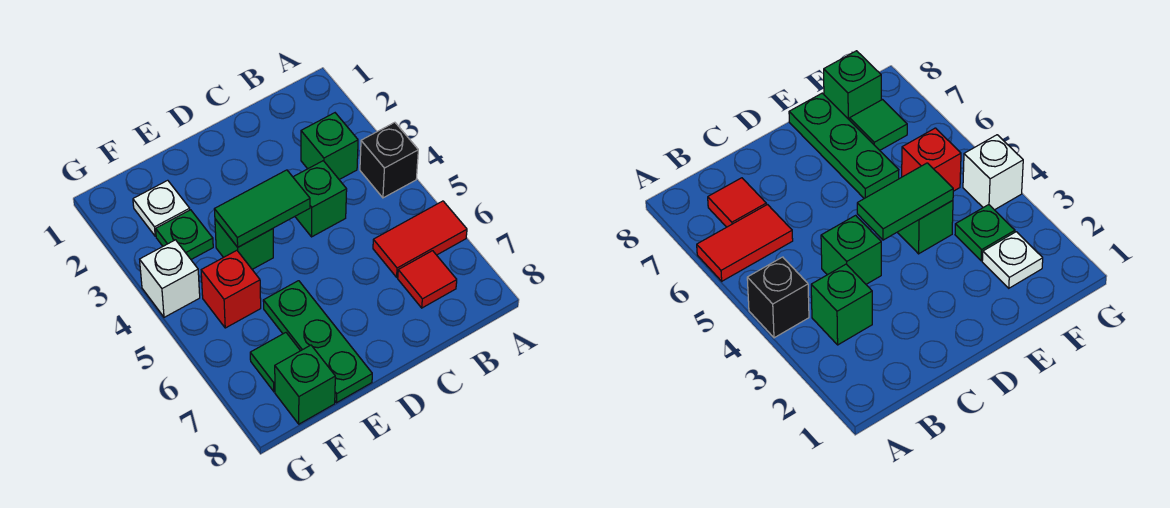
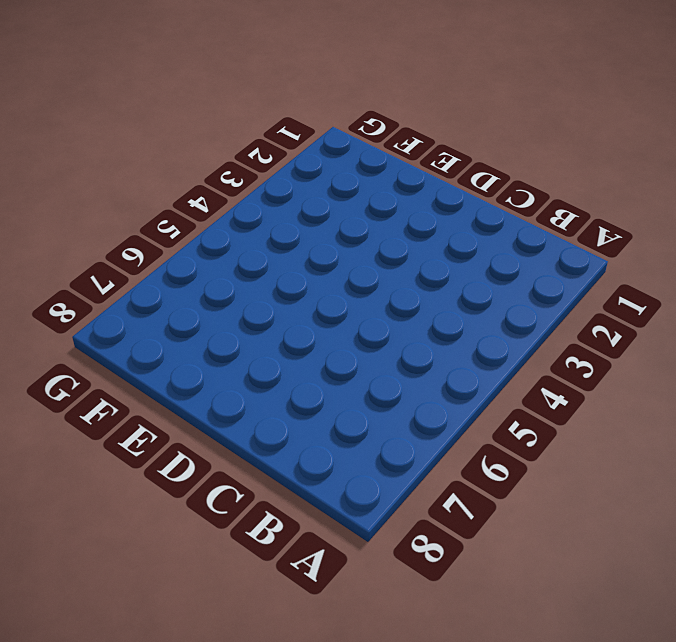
none -> black brick A4 level 1
none -> red tile A6:B6 level 1
none -> green brick B3 level 1

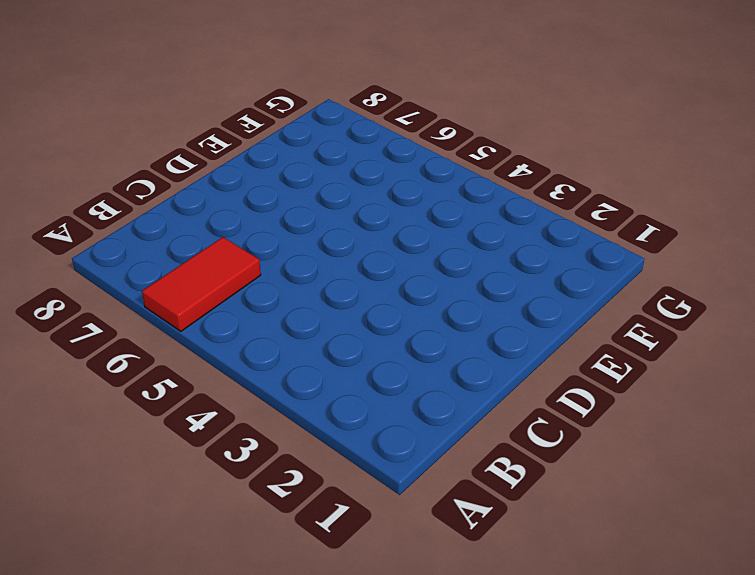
none -> black brick A4 level 1
none -> green brick B3 level 1
none -> red tile B7 level 1

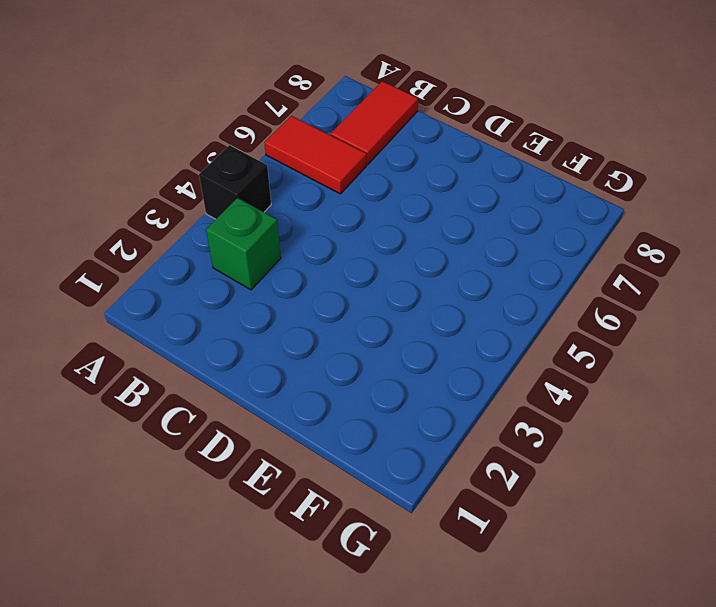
red tile B7:B8 level 1 -> red tile B7 level 1
none -> green brick C4 level 1
none -> green brick E4 level 1
none -> green plate E6:E8 level 1

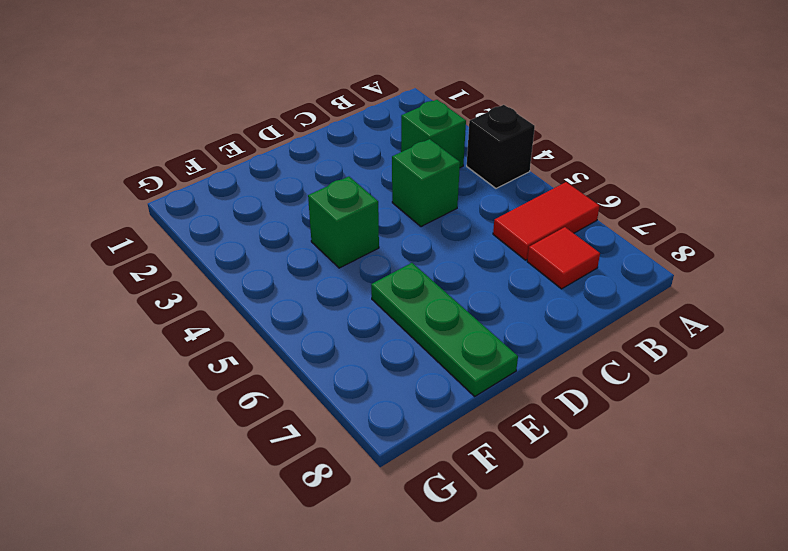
none -> white plate F2 level 1
none -> green plate F3 level 1
none -> red brick F5 level 1

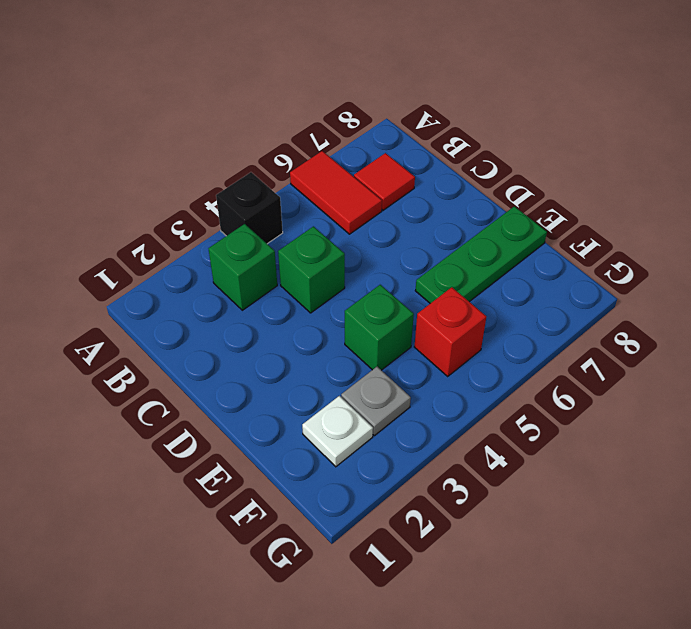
grey plate F3 level 1 -> green plate F3 level 1
none -> green tile F7 level 1
none -> green brick F8 level 1
none -> white brick G4 level 1

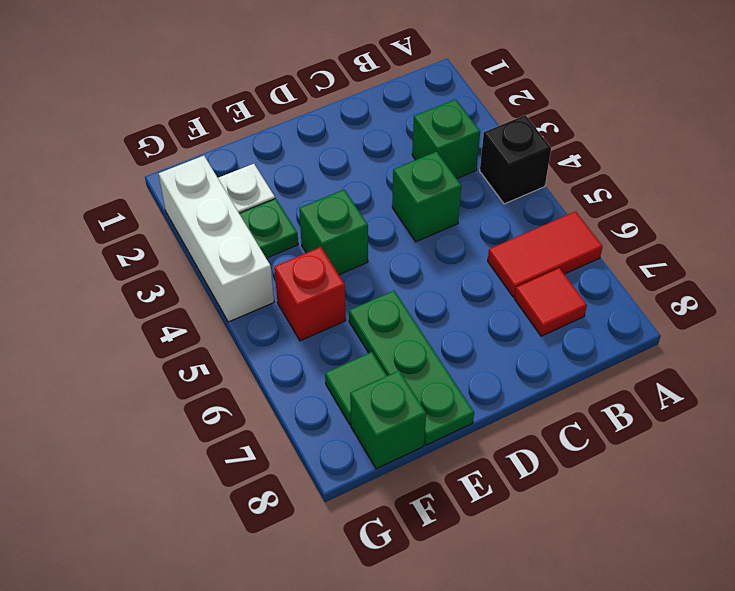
white brick G2:G4 level 1 -> white brick G4 level 1
none -> green tile D4:E4 level 2

